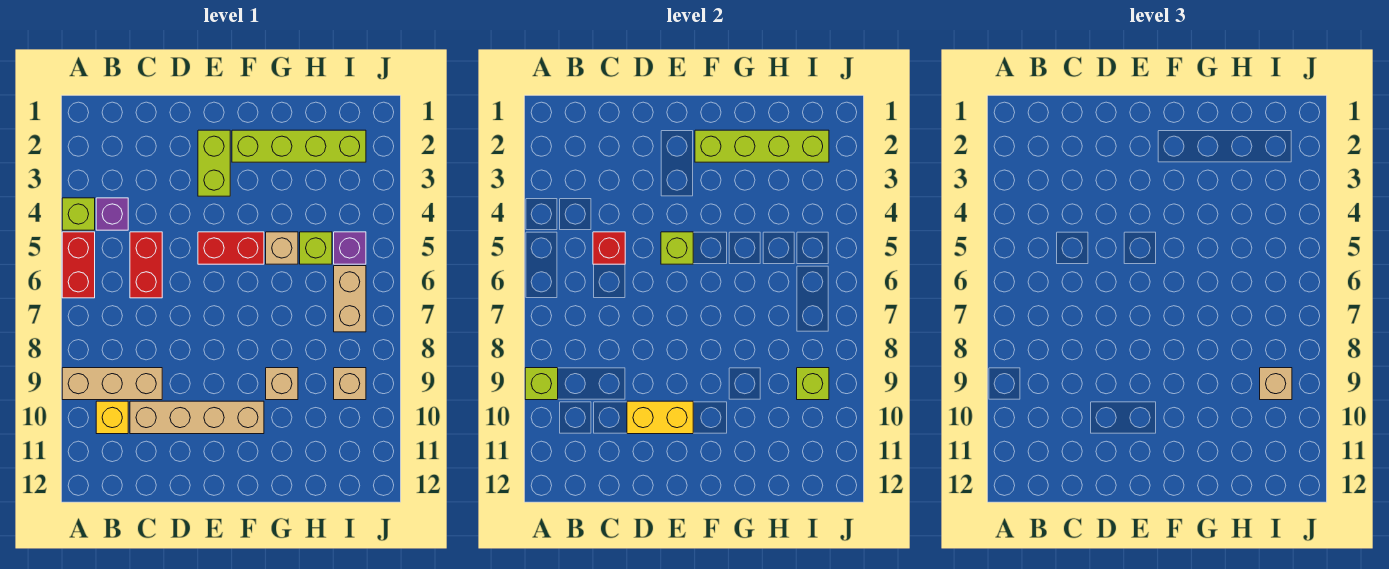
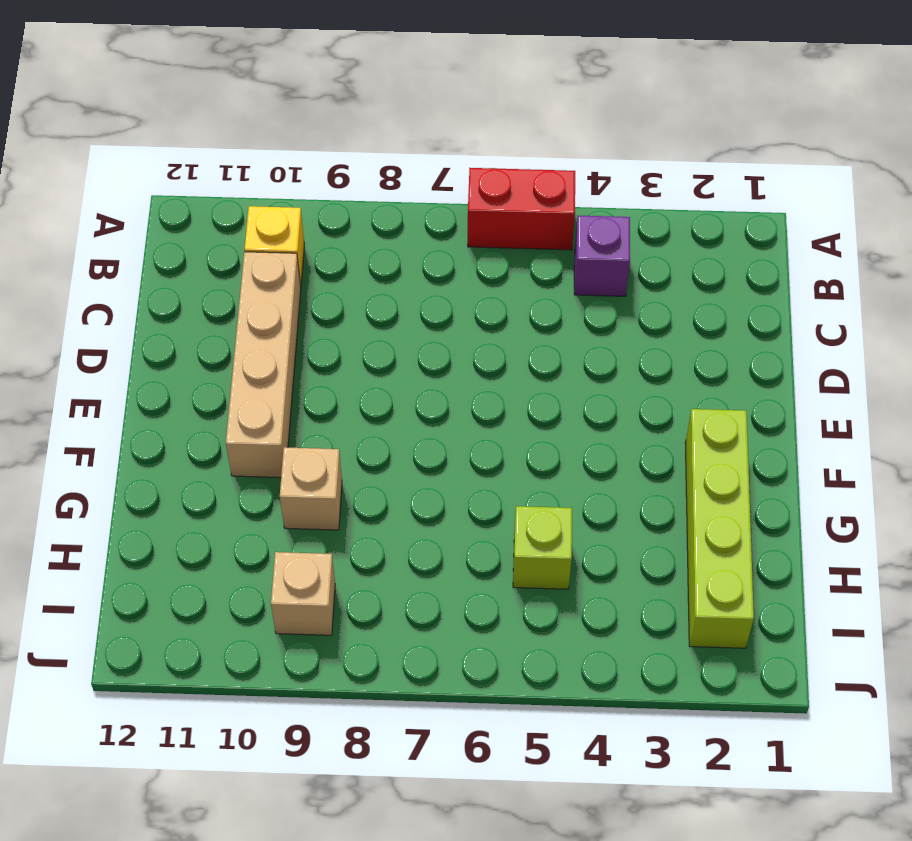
none -> lime brick A4 level 1
none -> tan brick A9:C9 level 1
none -> red brick C5:C6 level 1

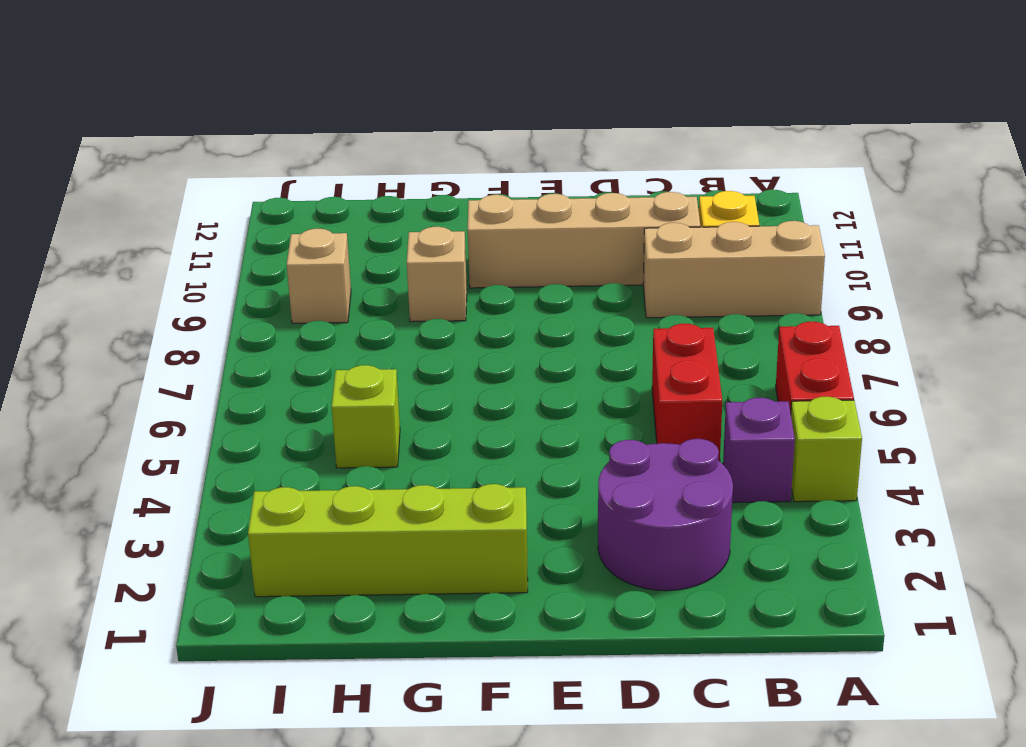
purple round brick C2:D3 level 1 -> none
none -> lime brick E2:E3 level 1
none -> red brick E5:F5 level 1
none -> tan brick G5 level 1

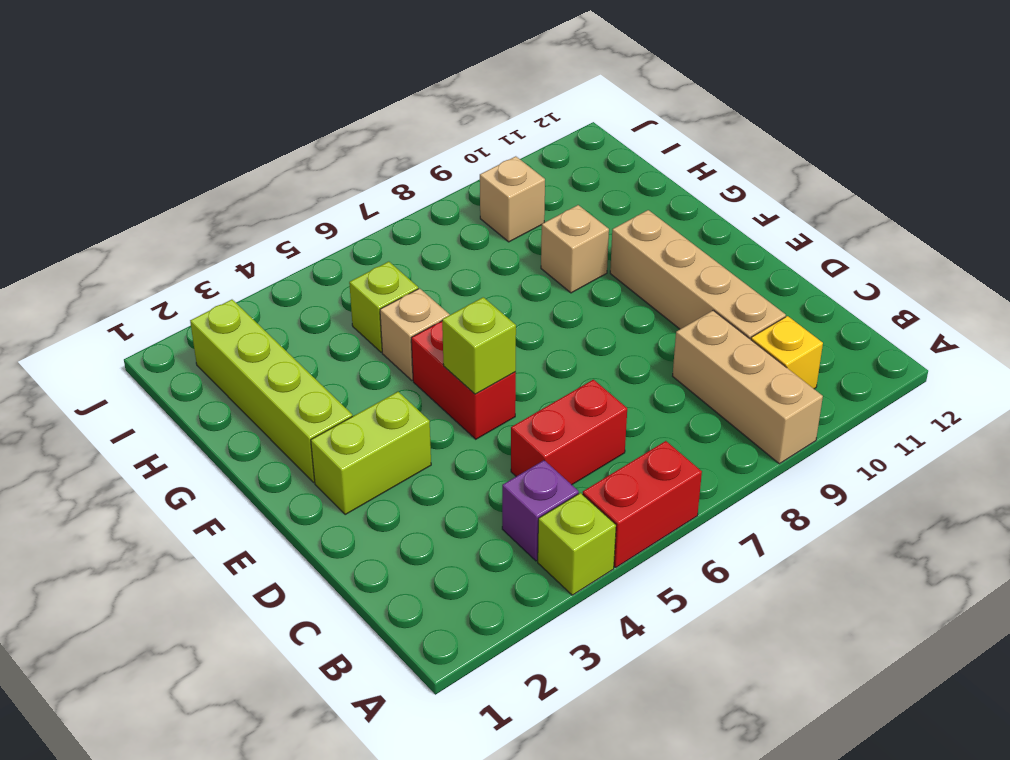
none -> purple brick I5 level 1
none -> tan brick I6:I7 level 1
none -> lime brick A9 level 2

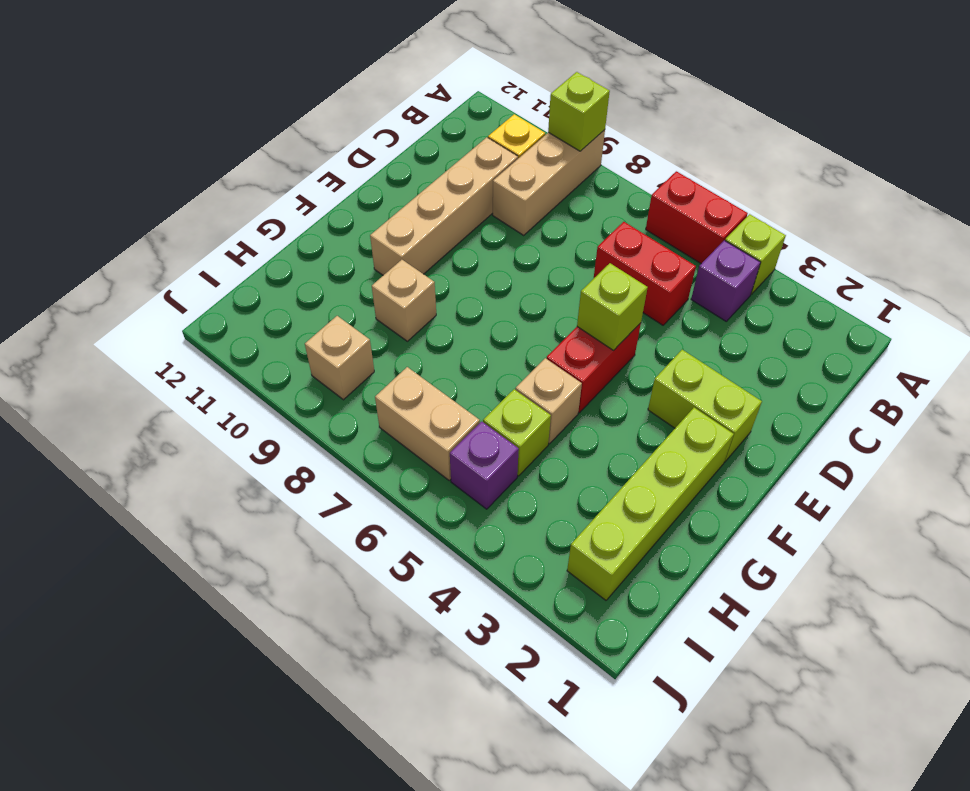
none -> red brick C5 level 2
none -> yellow brick D10:E10 level 2
none -> lime brick F2:I2 level 2

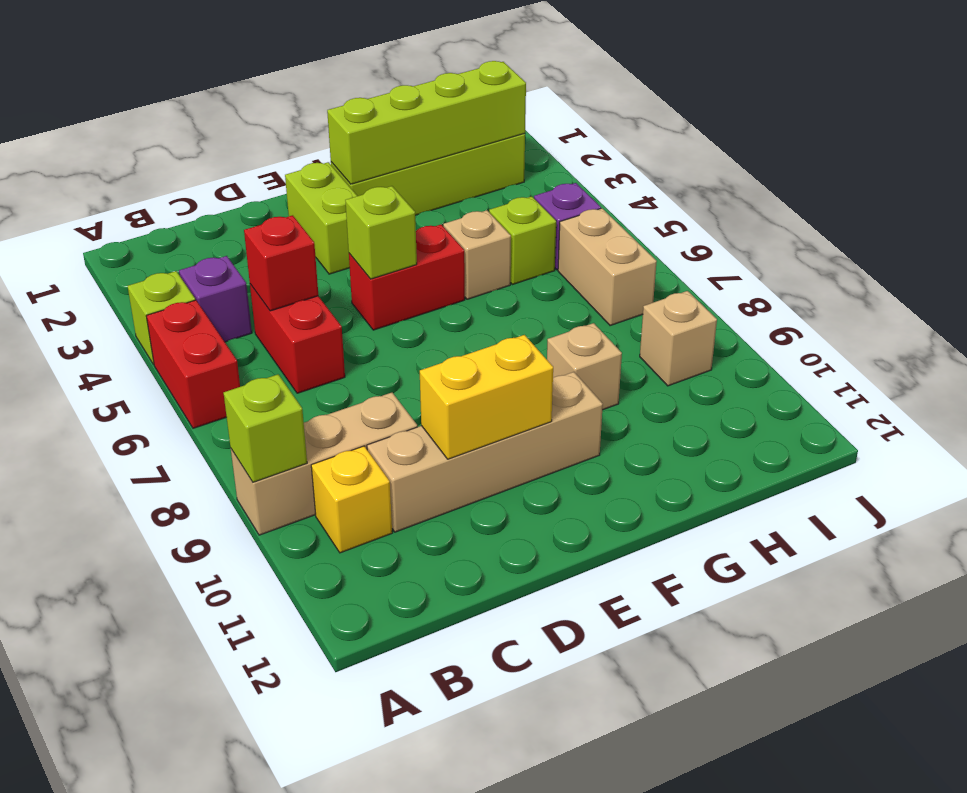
none -> lime brick I9 level 2
none -> tan brick I9 level 3

